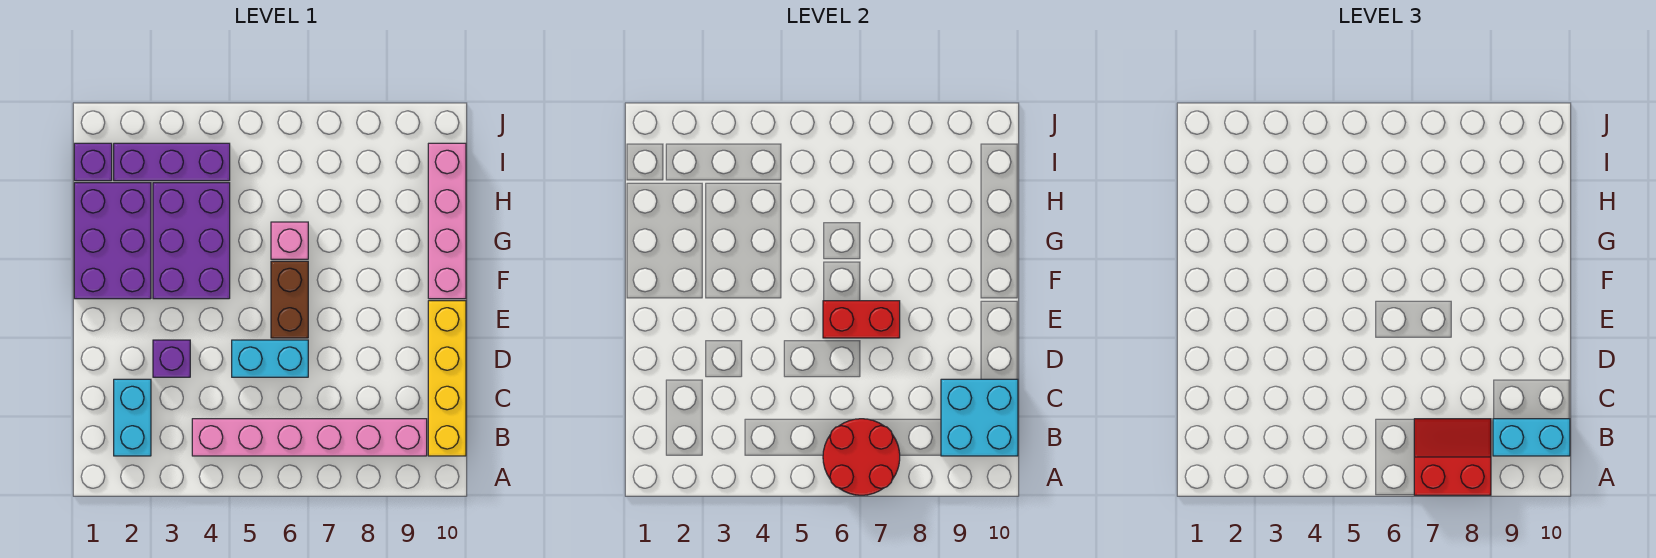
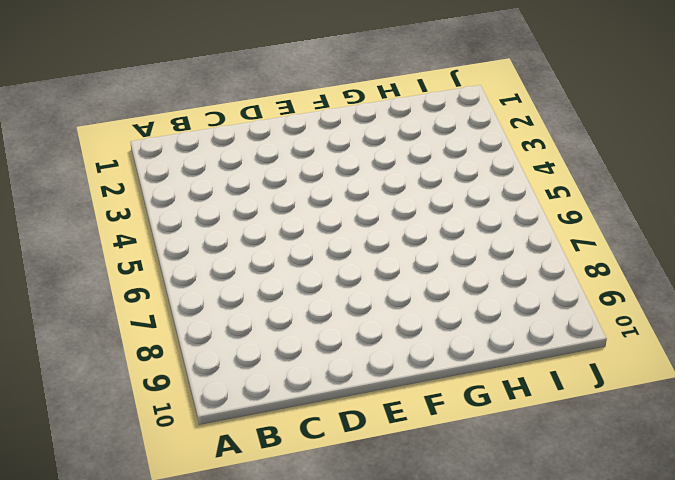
none -> cyan brick B2:C2 level 1
none -> pink brick B4:B9 level 1
none -> yellow brick B10:E10 level 1

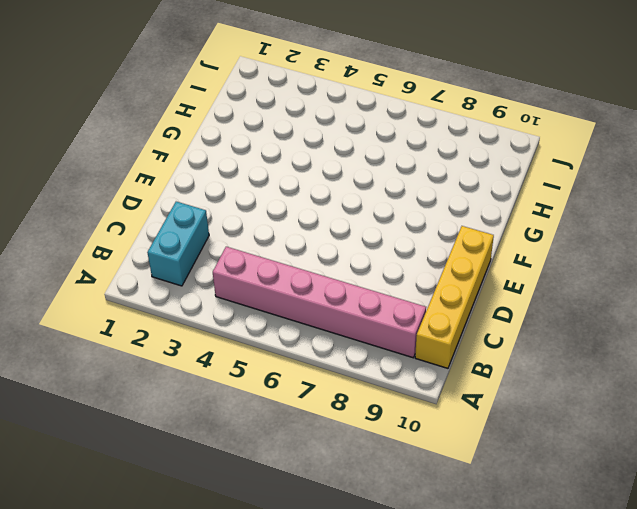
none -> purple brick D3 level 1
none -> cyan brick D5:D6 level 1
none -> brown brick E6:F6 level 1

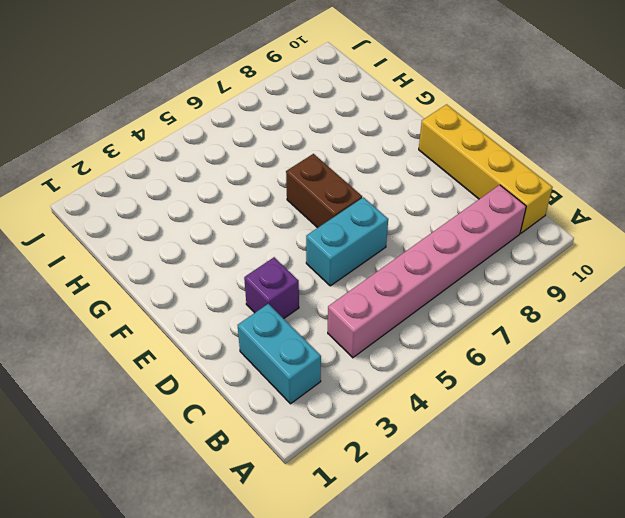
none -> purple brick F1:H2 level 1
none -> purple brick F3:H4 level 1
none -> pink brick F10:I10 level 1

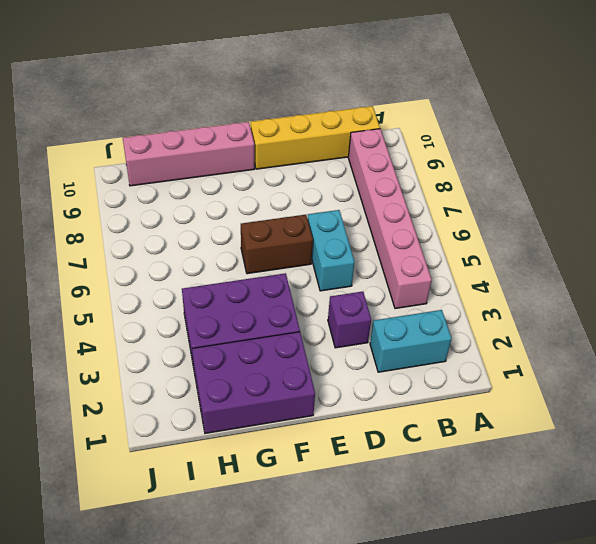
none -> pink brick G6 level 1
none -> purple brick I1 level 1
none -> purple brick I2:I4 level 1

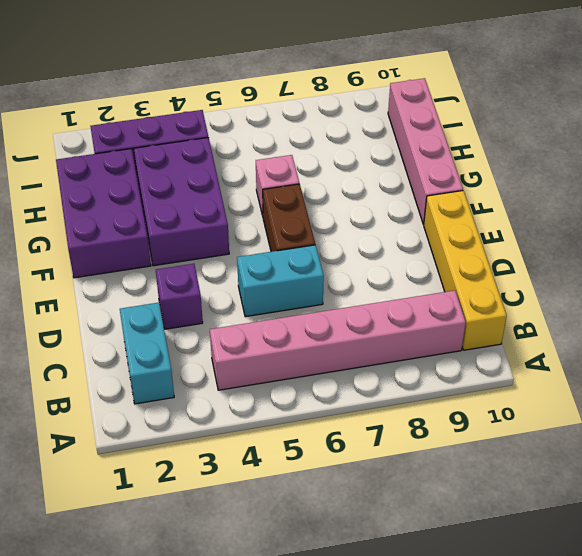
none -> purple brick I1 level 1
none -> red round brick A6:B7 level 2
none -> cyan brick B9:C10 level 2

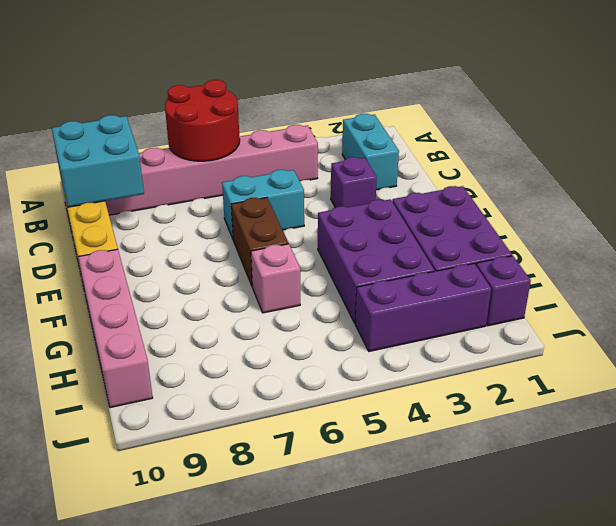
none -> red brick E6:E7 level 2
none -> red slope A7:B8 level 3 top A
none -> cyan brick B9:B10 level 3

